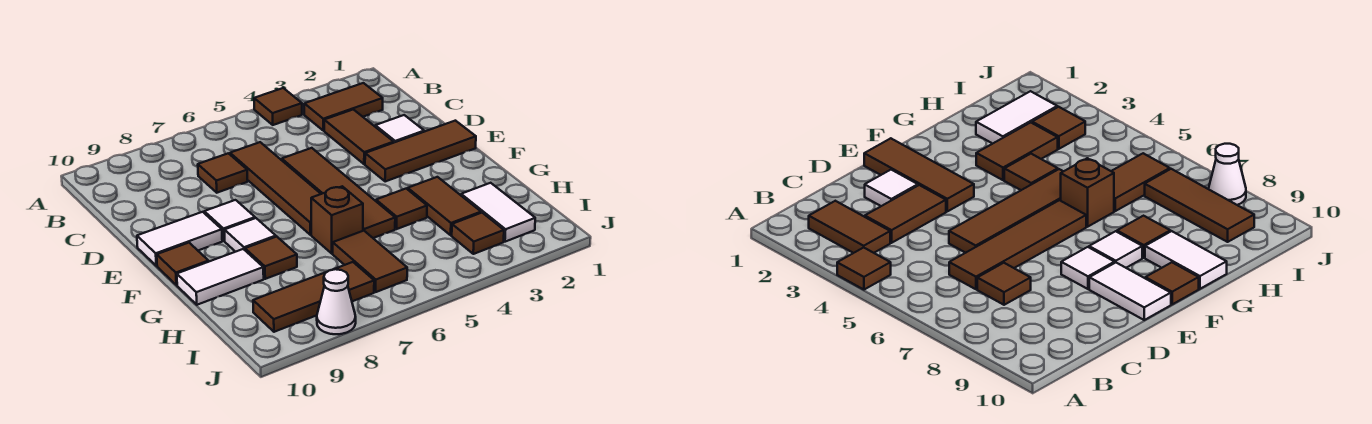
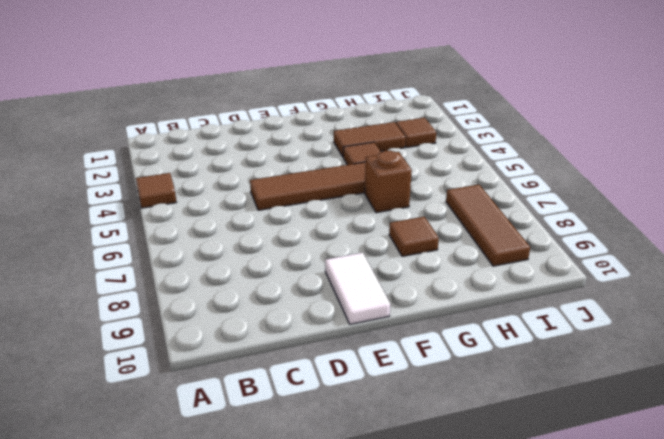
none -> brown tile B2:B3 level 1
none -> brown tile C3:D3 level 1
none -> brown tile C6:F6 level 1

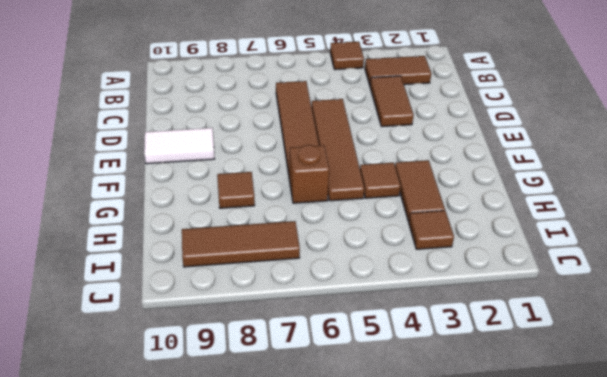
none -> brown tile C7 level 1
none -> white tile D2 level 1
none -> brown tile E1:E3 level 1

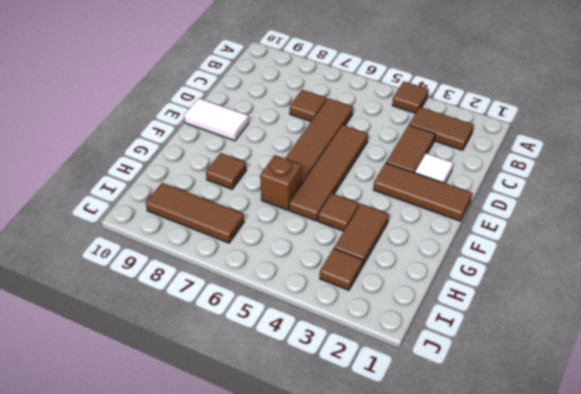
none -> white tile E8 level 1
none -> white tile F8 level 1
none -> brown tile F10 level 1

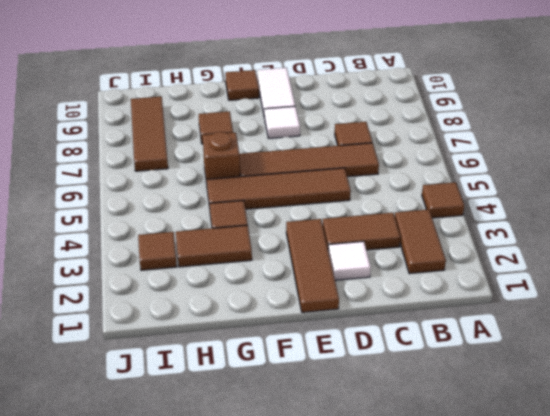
none -> white tile F8 level 1
none -> white tile G9:G10 level 1
none -> white tile H2:I2 level 1

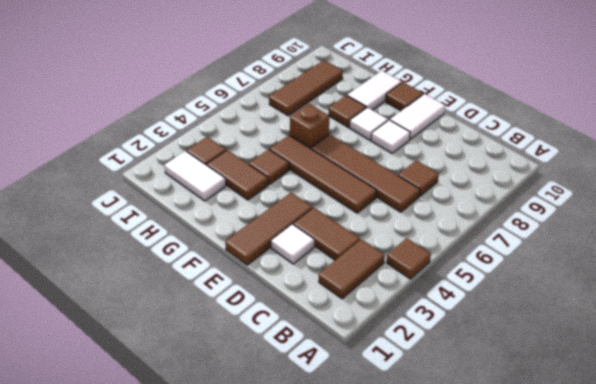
none -> brown tile H6:I6 level 1
none -> white cone J8 level 1

